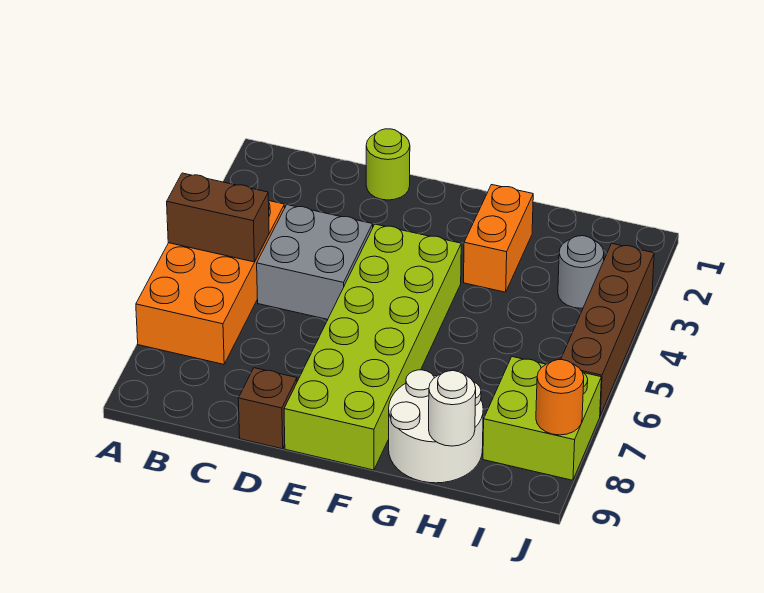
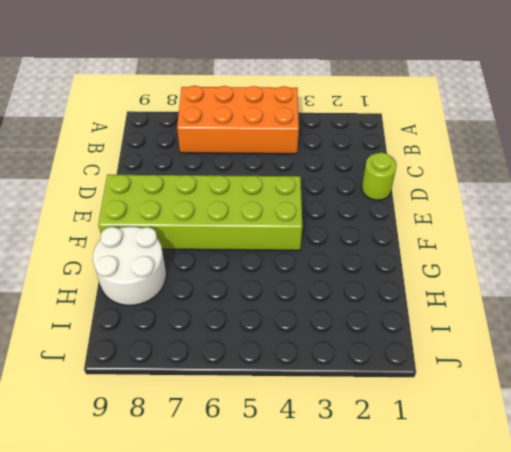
none -> grey brick C4:D5 level 1
none -> brown brick D9 level 1
none -> orange brick G2:G3 level 1

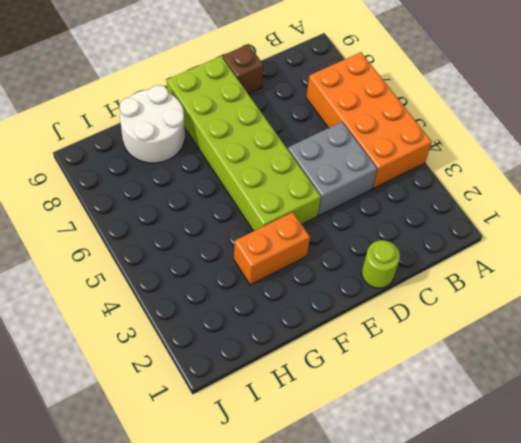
orange brick F3:G3 level 1 -> orange brick G2:G3 level 1
none -> grey round brick I3 level 1
none -> lime brick I7:J8 level 1
none -> brown brick J3:J6 level 1

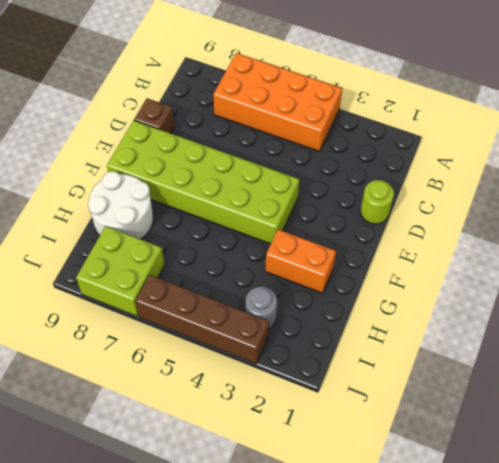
none -> grey brick C4:D5 level 1
none -> brown brick A5:B5 level 2
none -> white round brick H9 level 2

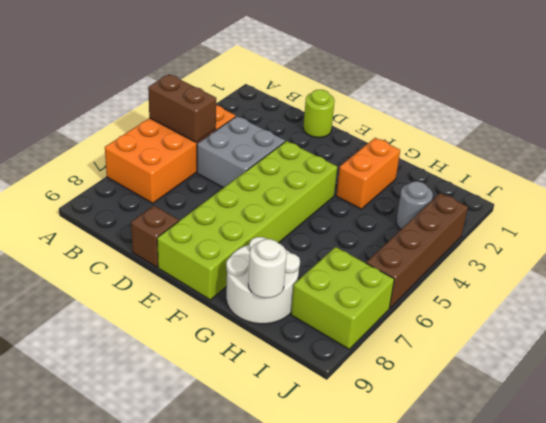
none -> orange round brick J8 level 2

